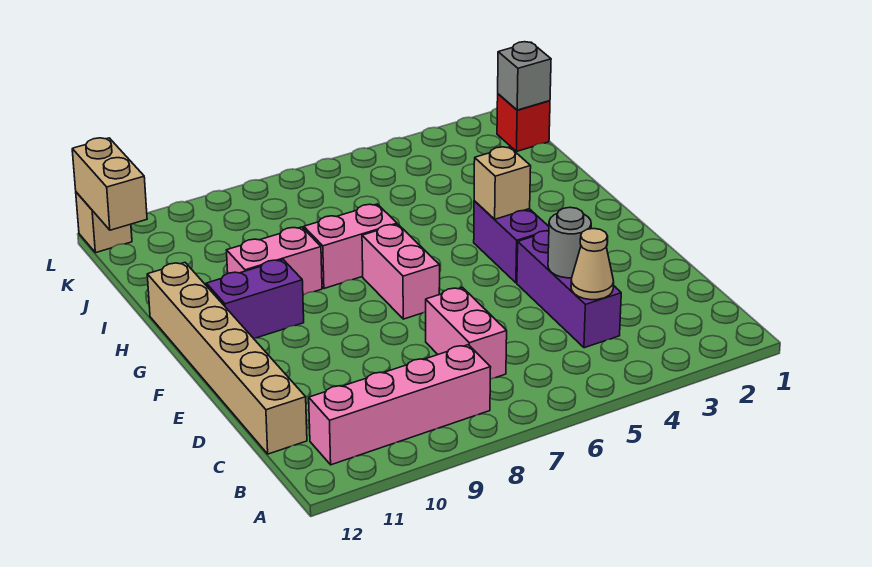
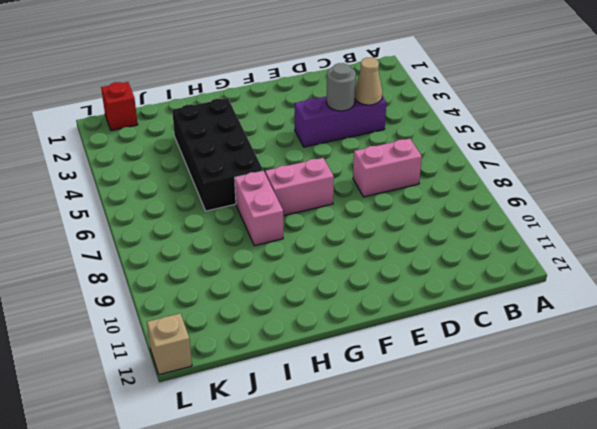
black brick H3:I6 level 1 -> none
none -> pink brick B8:B11 level 1
none -> tan brick C12:H12 level 1
none -> purple brick F4:G4 level 1

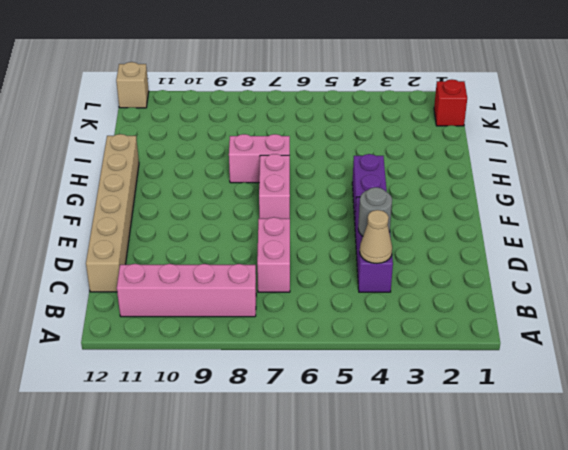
none -> purple brick G10:G11 level 1
none -> pink brick H9:H10 level 1
none -> tan brick G4 level 2

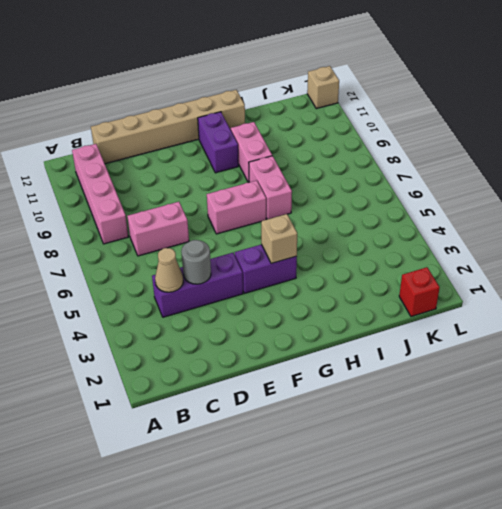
none -> grey brick K1 level 2
none -> tan brick K12:L12 level 2

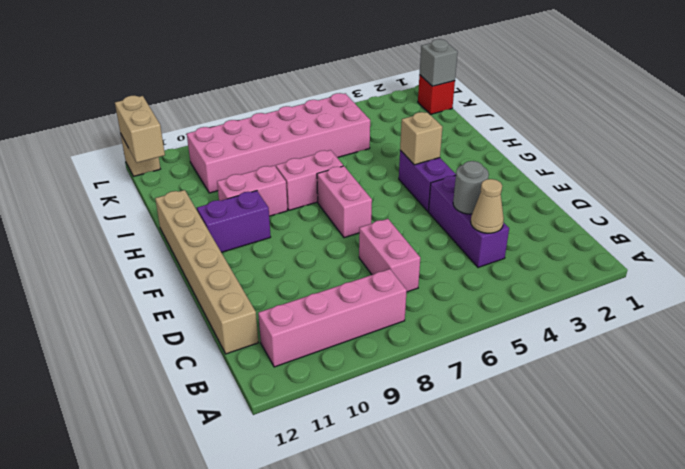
pink brick J5:K10 level 1 -> none

